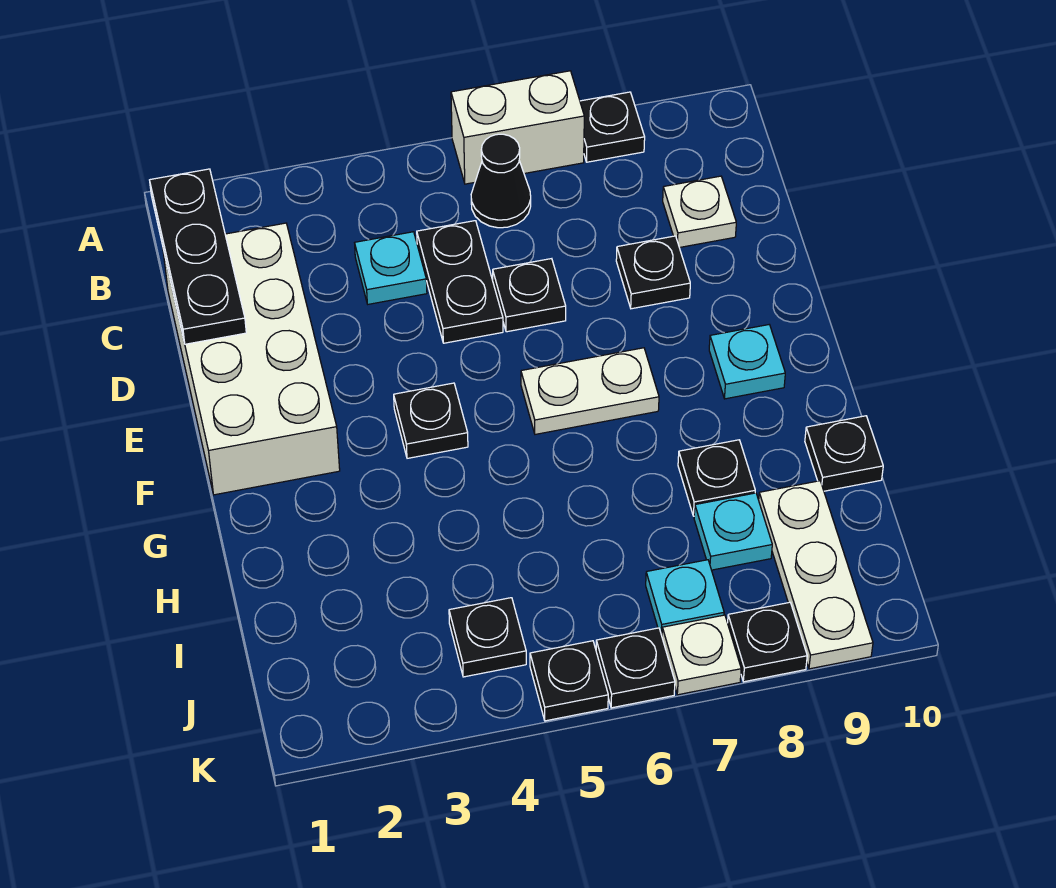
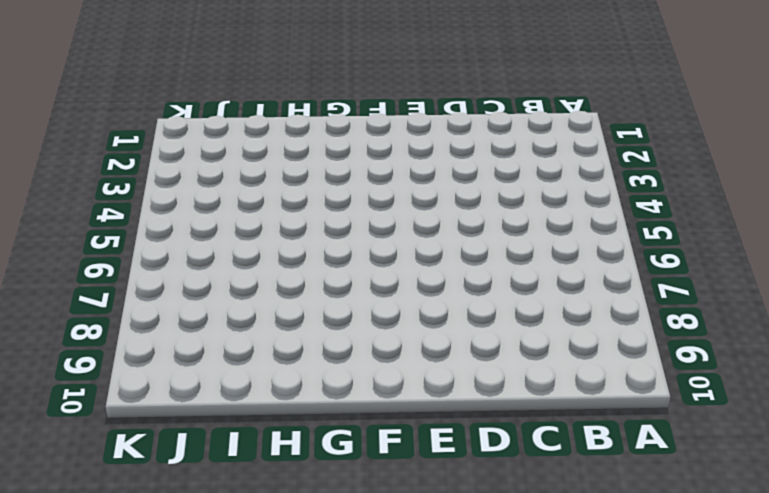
none -> white brick A6:A7 level 1
none -> black plate A8 level 1
none -> black cone B6 level 1

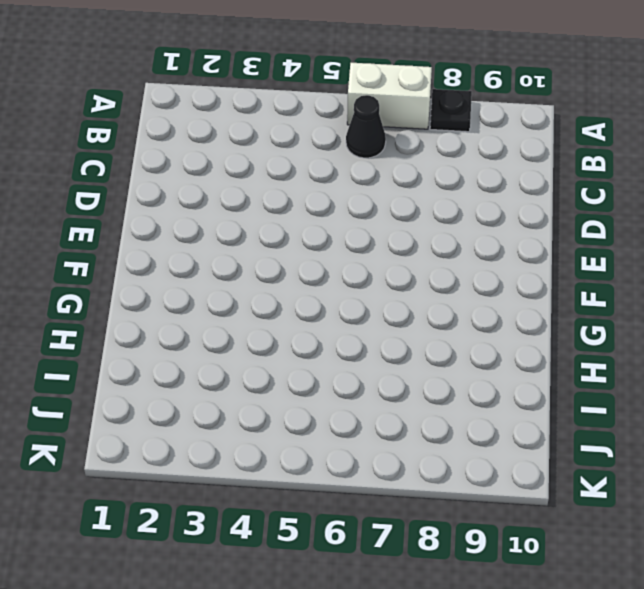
none -> white brick C1:F2 level 1
none -> cyan plate C4 level 1
none -> black plate C5:D5 level 1

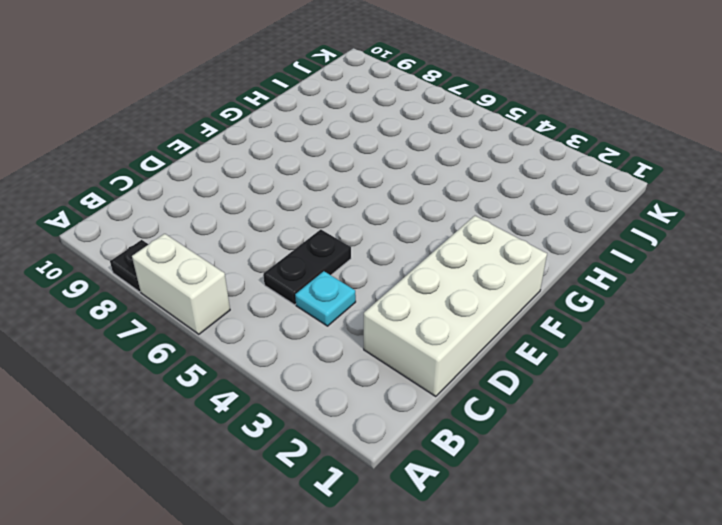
none -> black cone B6 level 1
none -> white plate C9 level 1
none -> black plate D6 level 1

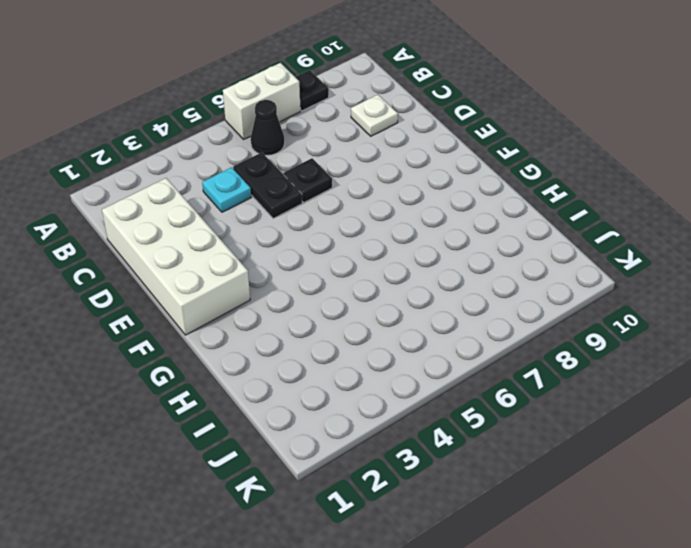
none -> black plate D8 level 1
none -> black plate F4 level 1
none -> white plate F6:F7 level 1

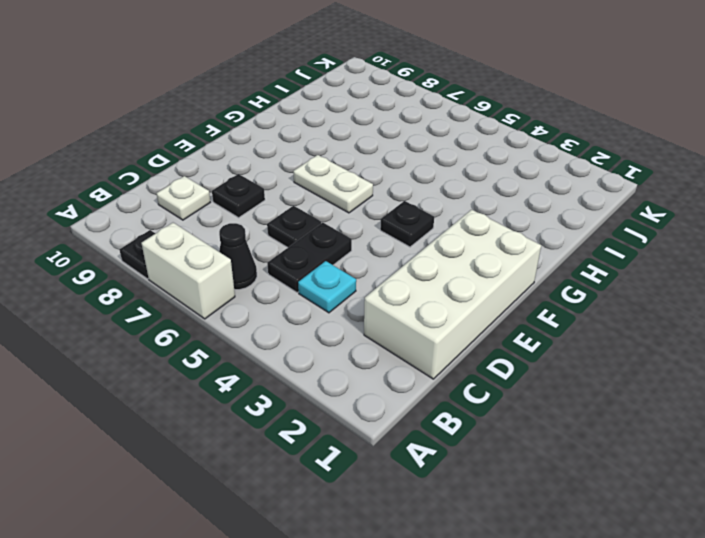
none -> cyan plate F9 level 1
none -> black plate H8 level 1
none -> black plate H10 level 1

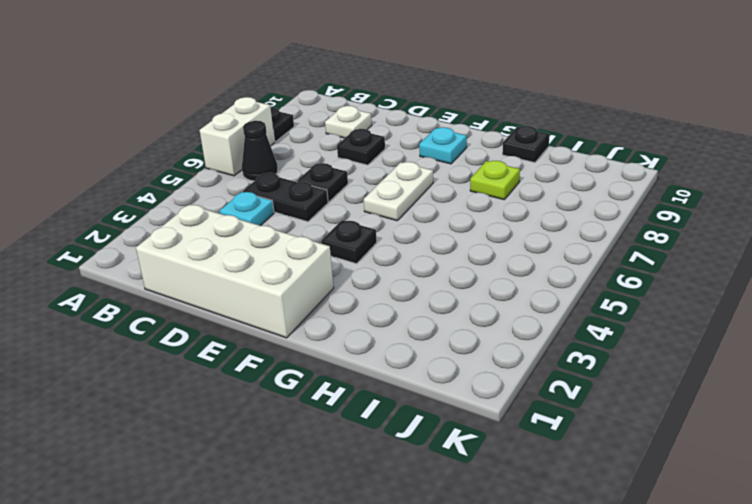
lime plate H8 level 1 -> black plate H8 level 1
none -> cyan plate I8 level 1
none -> white plate I9:K9 level 1
none -> black plate J4 level 1

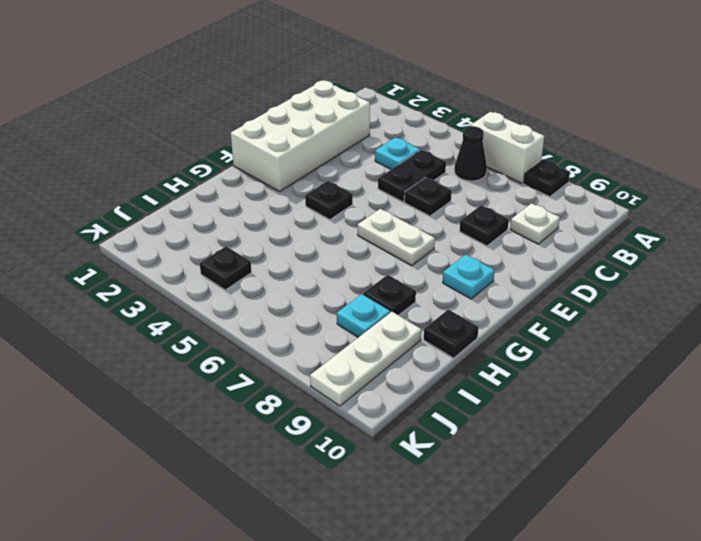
none -> cyan plate J7 level 1
none -> black plate K5 level 1
none -> black plate K6 level 1

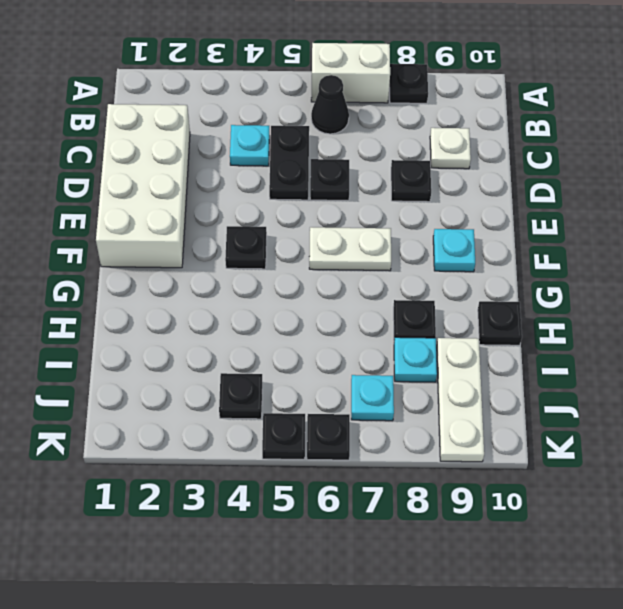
none -> white plate K7 level 1
none -> black plate K8 level 1
none -> black plate B1:D1 level 2

